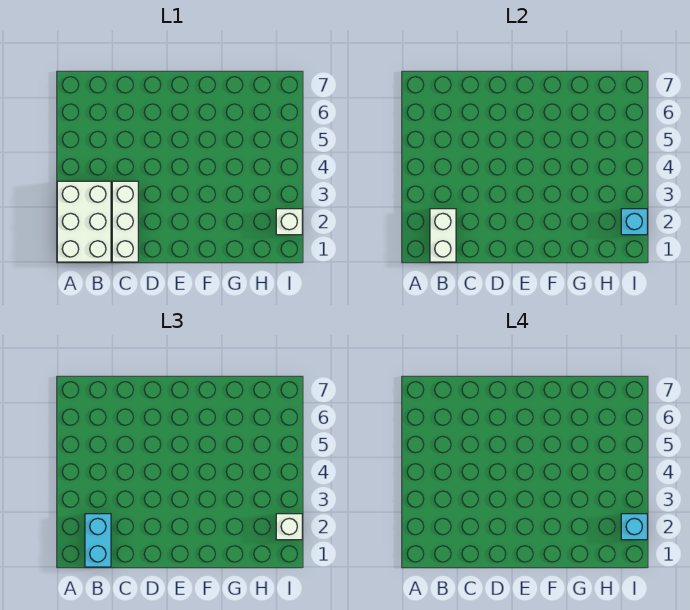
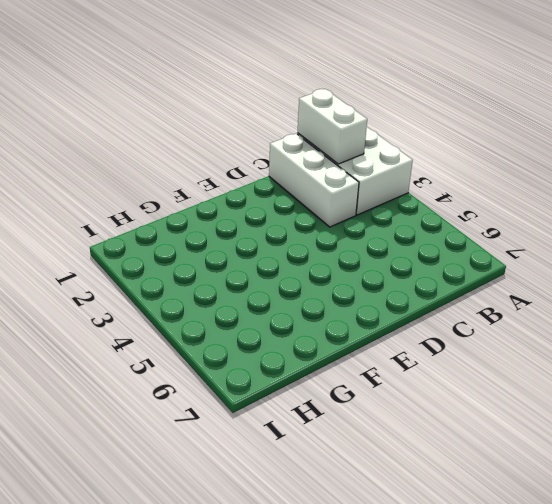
none -> white brick I2 level 1
none -> cyan brick I2 level 2

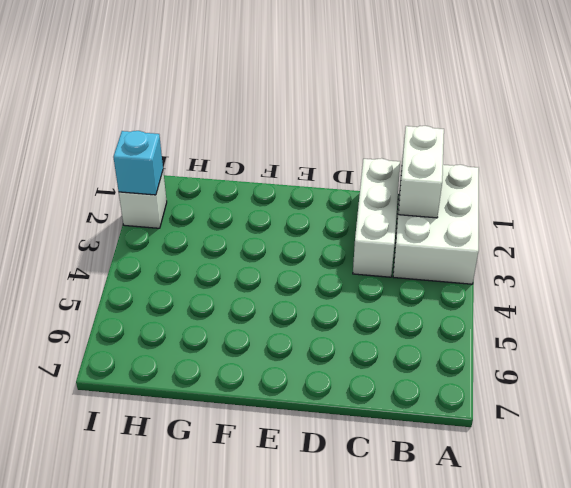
none -> cyan brick B1:B2 level 3
none -> white brick I2 level 3

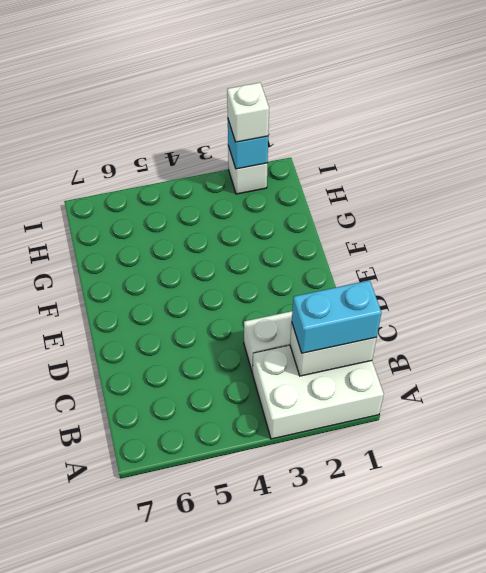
none -> cyan brick I2 level 4

